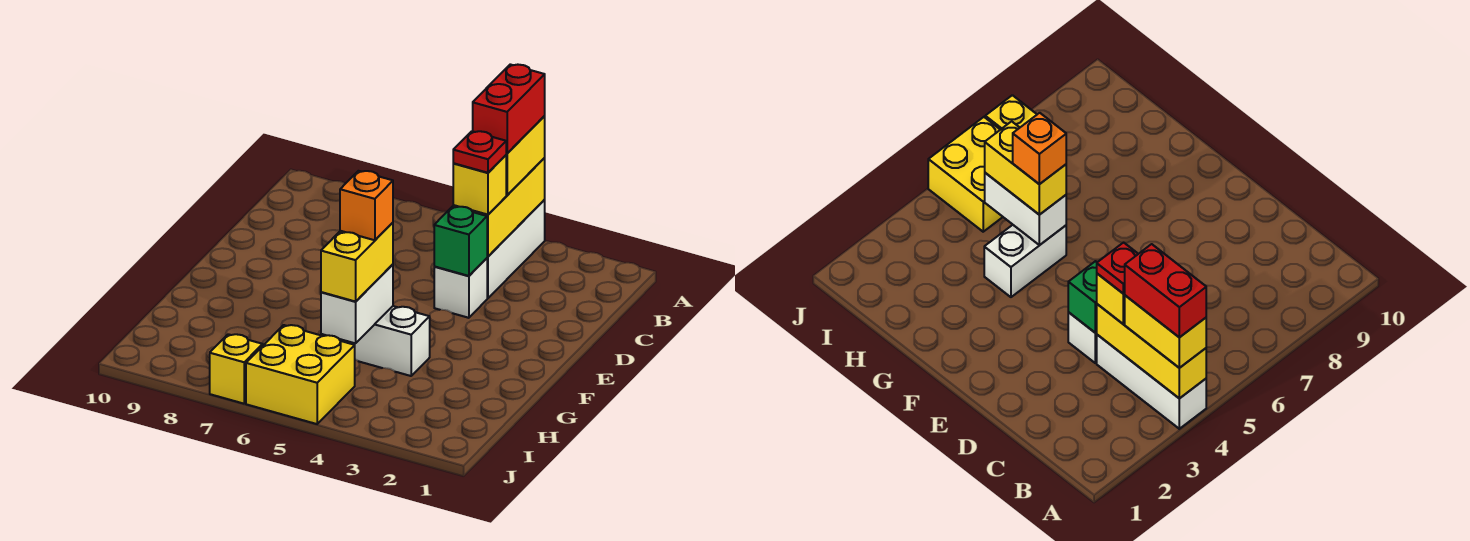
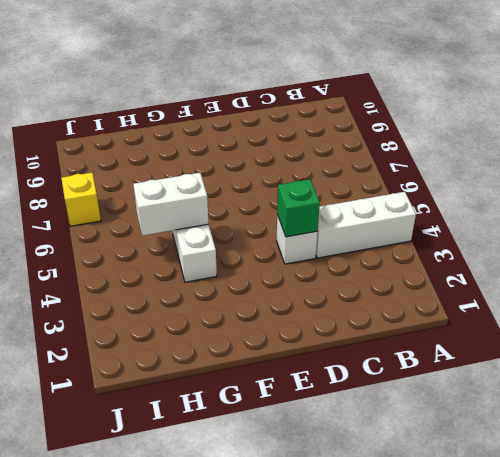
none -> yellow brick I5:J6 level 1
none -> yellow brick A4:C4 level 2
none -> yellow brick A4:B4 level 3

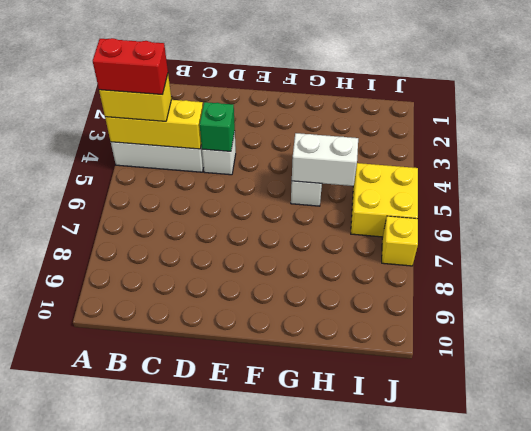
none -> yellow brick C4 level 3
none -> yellow brick G5:H5 level 3
none -> red plate C4 level 4

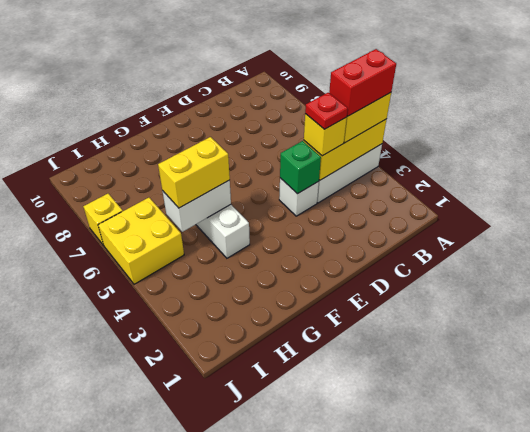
none -> orange brick G5 level 4

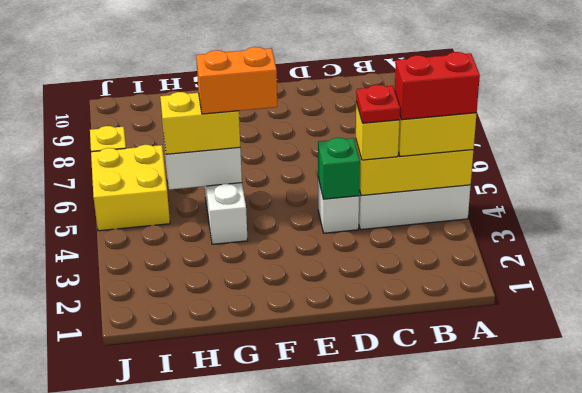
orange brick F5:G5 level 4 -> orange brick G5 level 4

